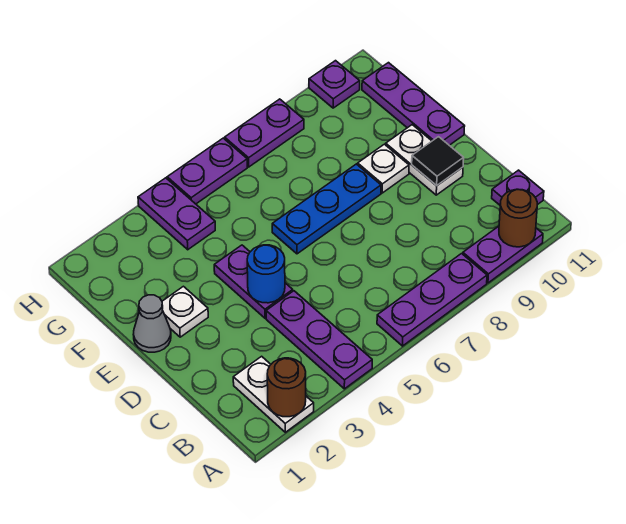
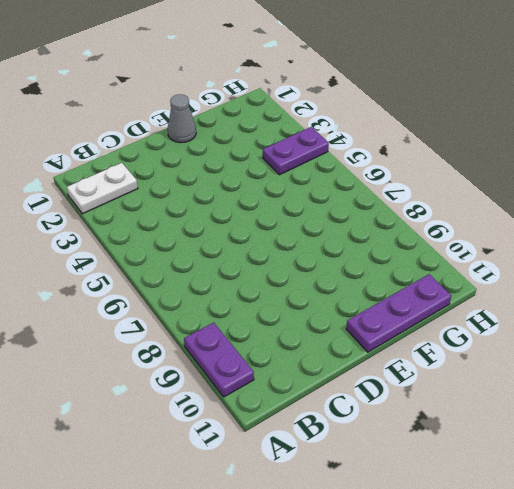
none -> purple plate A4:C4 level 1
none -> purple plate A6:A8 level 1
none -> purple plate B11 level 1

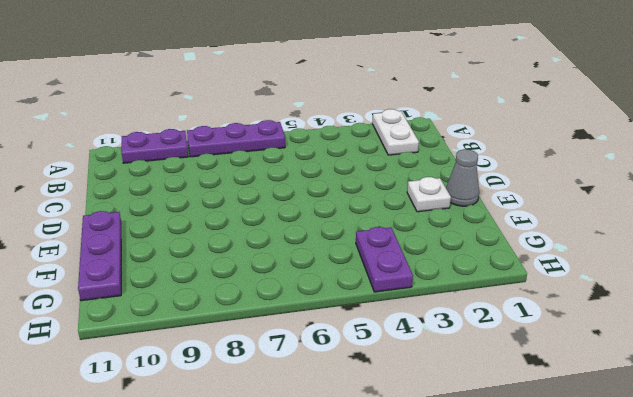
none -> purple plate A4:C4 level 1
none -> purple plate B11 level 1
none -> purple plate D4:E4 level 1

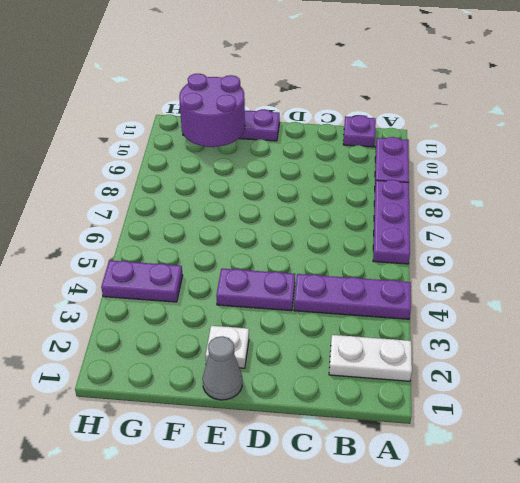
purple round brick F10:G11 level 2 -> none
none -> white plate D10:E10 level 1
none -> blue plate E6:E8 level 1
none -> white plate E9 level 1

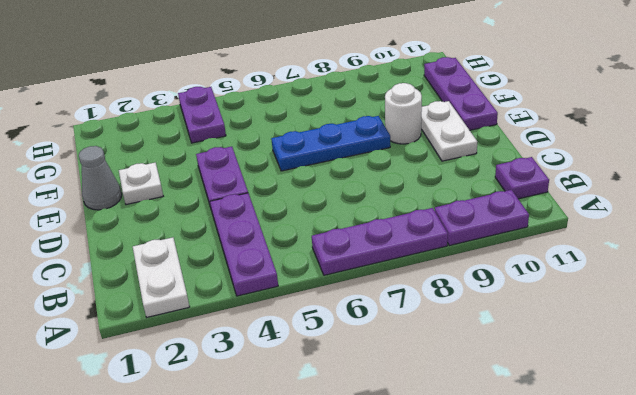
white round brick E9 level 1 -> white plate E9 level 1
none -> purple plate H5:H6 level 1
none -> purple plate H7:H8 level 1
none -> purple plate H10 level 1

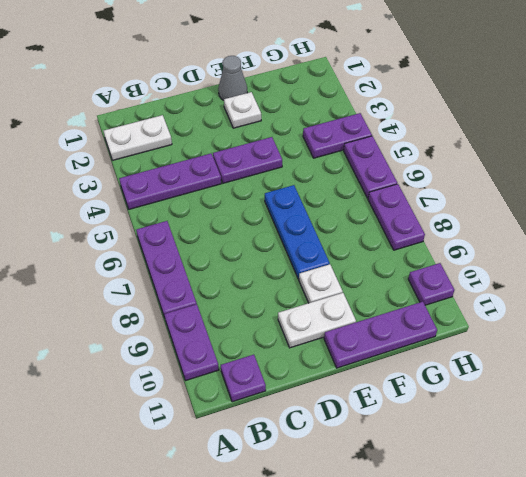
none -> brown round brick A2 level 2
none -> brown round brick A10 level 2
none -> blue round brick D4 level 2

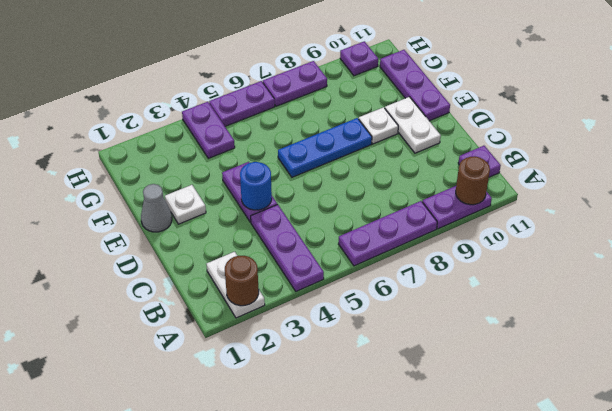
none -> black tile D10 level 2

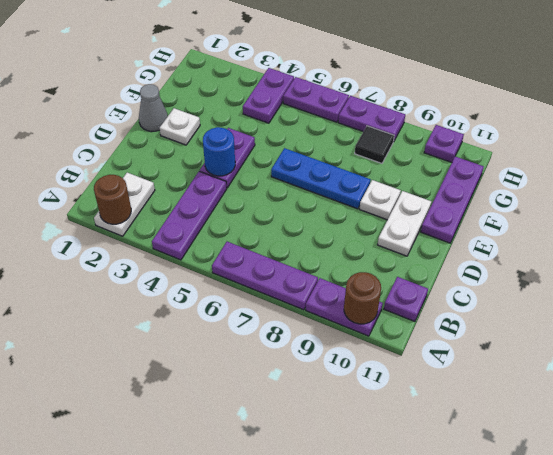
black tile G8 level 1 -> black tile D10 level 2

